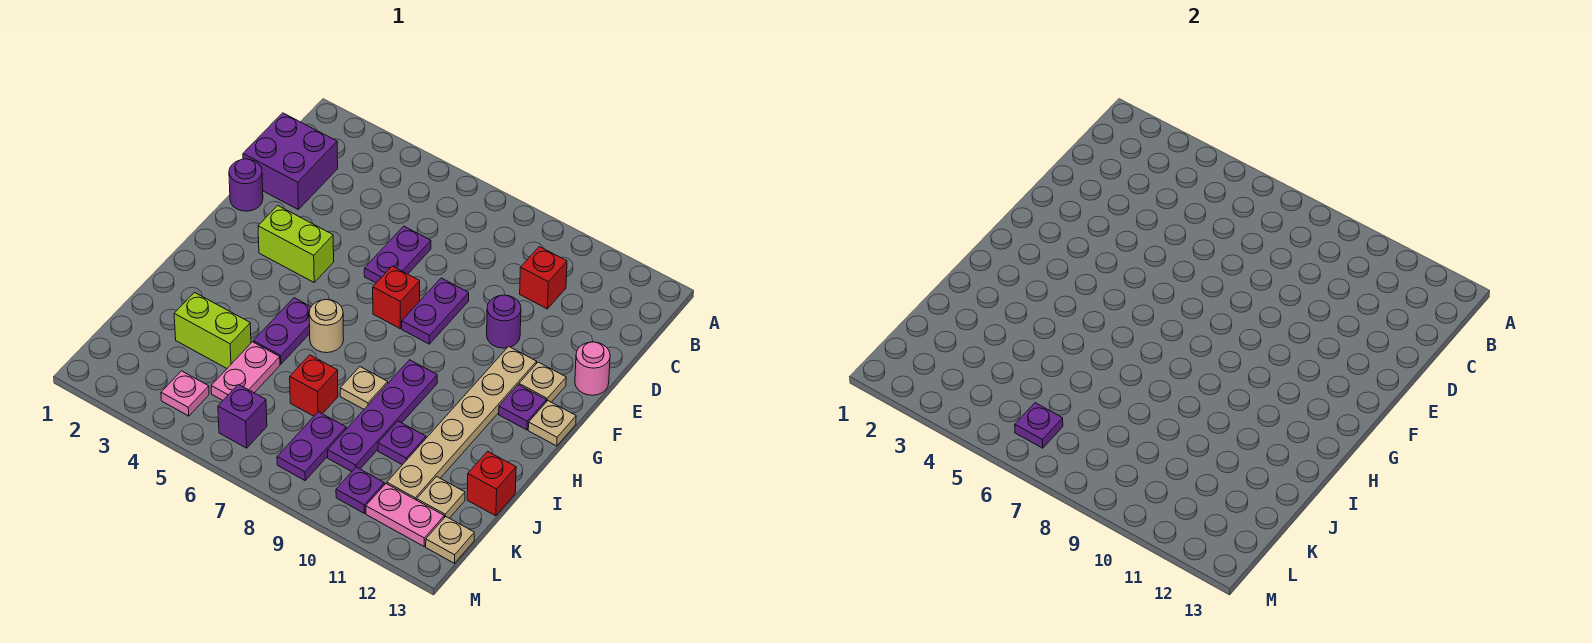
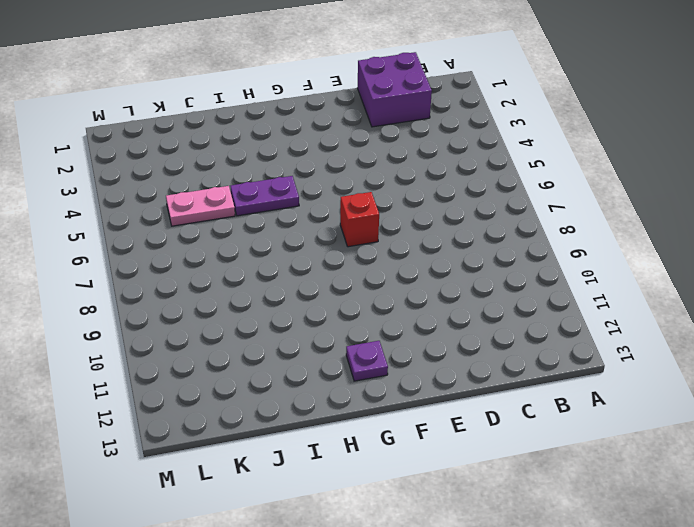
none -> red brick C10 level 1
none -> purple plate D6:E6 level 1
none -> purple round brick E1 level 1
none -> purple plate E8:F8 level 1

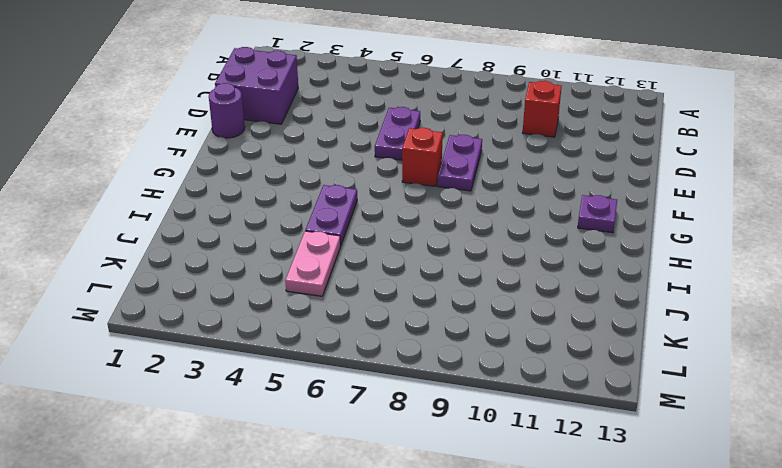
none -> purple round brick E10 level 1
none -> pink round brick E13 level 1
none -> lime brick F3:F4 level 1
none -> tan plate F11:K11 level 1

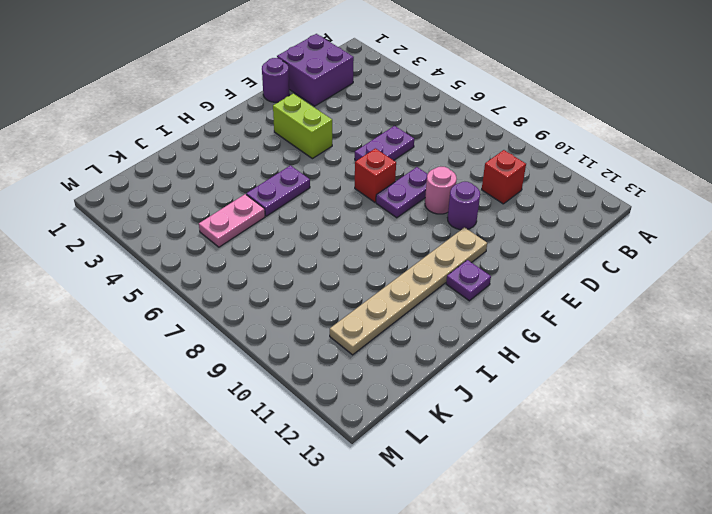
pink round brick E9 level 1 -> pink round brick E13 level 1
none -> tan plate F12 level 1
none -> tan plate G13 level 1
none -> tan round brick H6 level 1
none -> purple plate H9:K9 level 1

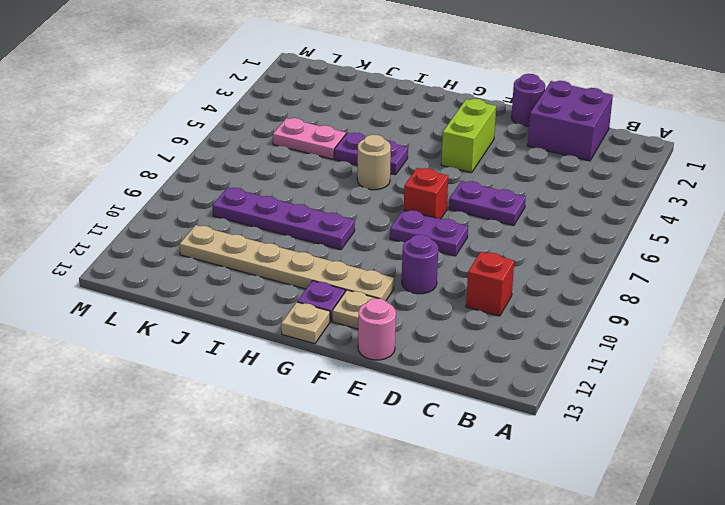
none -> tan plate I8 level 1
none -> lime brick J3:J4 level 1
none -> red brick J7 level 1
none -> purple plate J10 level 1

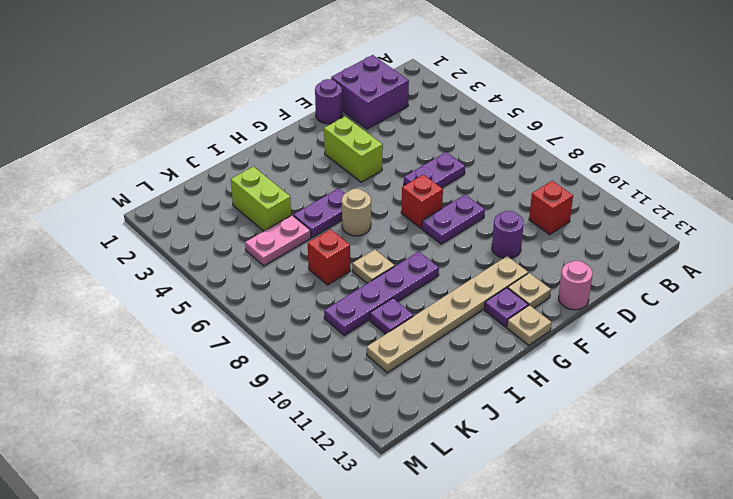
none -> red brick J13 level 1
none -> purple plate K8:L8 level 1
none -> tan plate K12 level 1
none -> pink plate L4 level 1

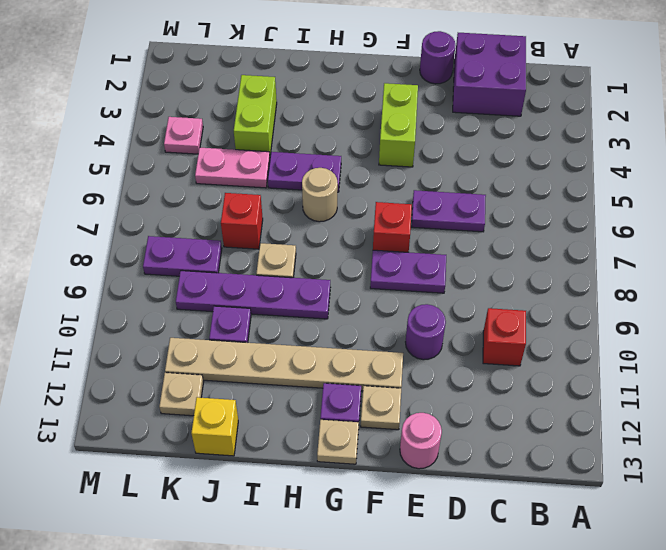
yellow brick J13 level 1 -> red brick J13 level 1
none -> purple brick L6 level 1
none -> purple plate L10 level 1
none -> pink plate L11:L12 level 1
none -> tan plate L13 level 1

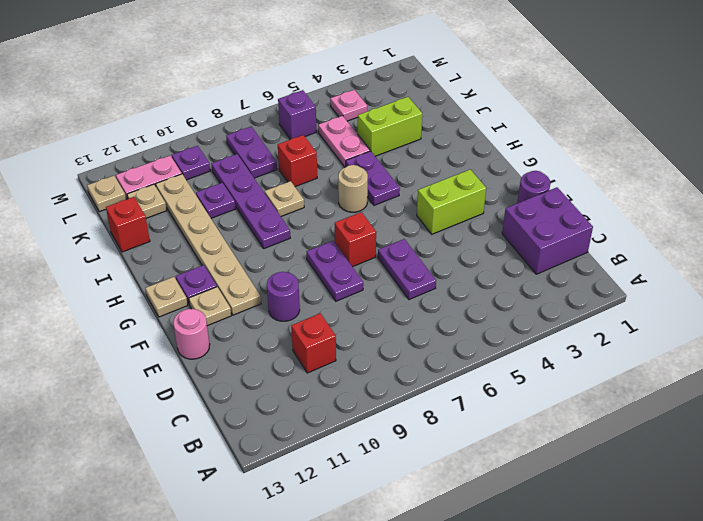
none -> purple plate L6 level 2

